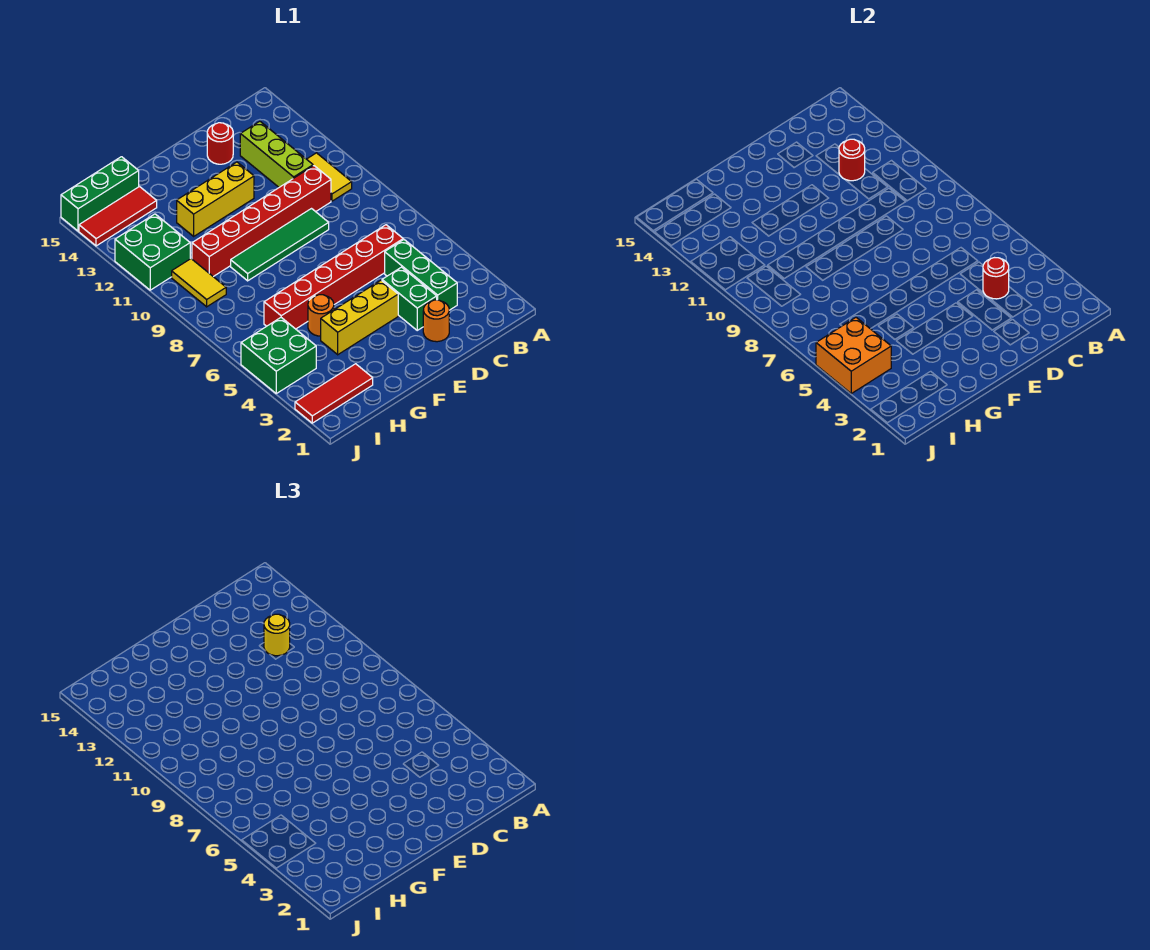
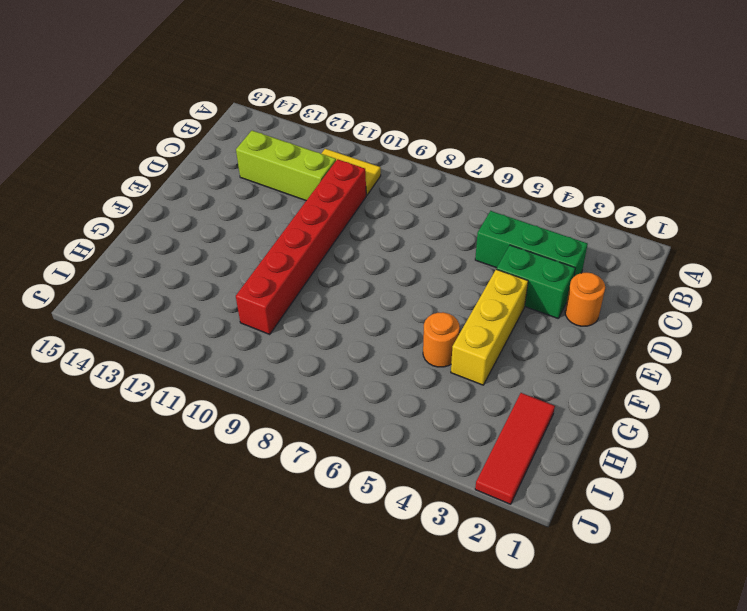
none -> red brick C6:H6 level 1
none -> green tile D9:G9 level 1
none -> red round brick D14 level 1

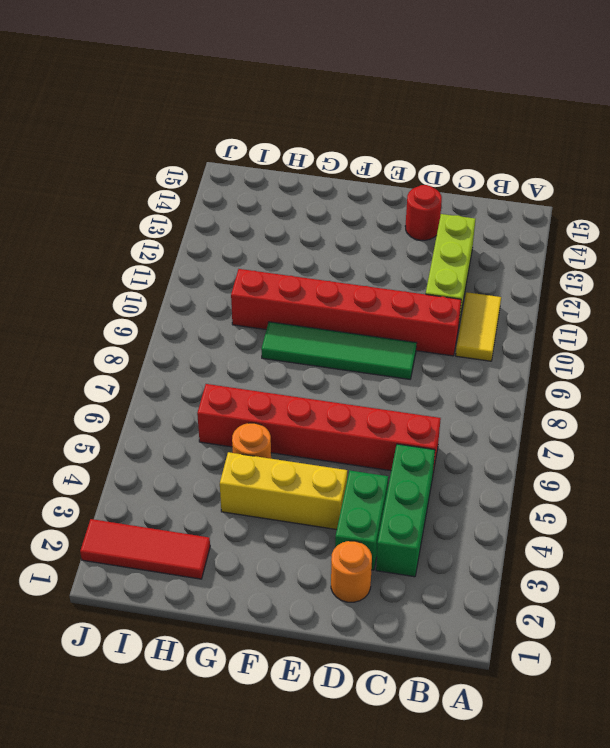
none -> yellow brick E12:G12 level 1
none -> red tile H14:J14 level 1
none -> green brick H15:J15 level 1

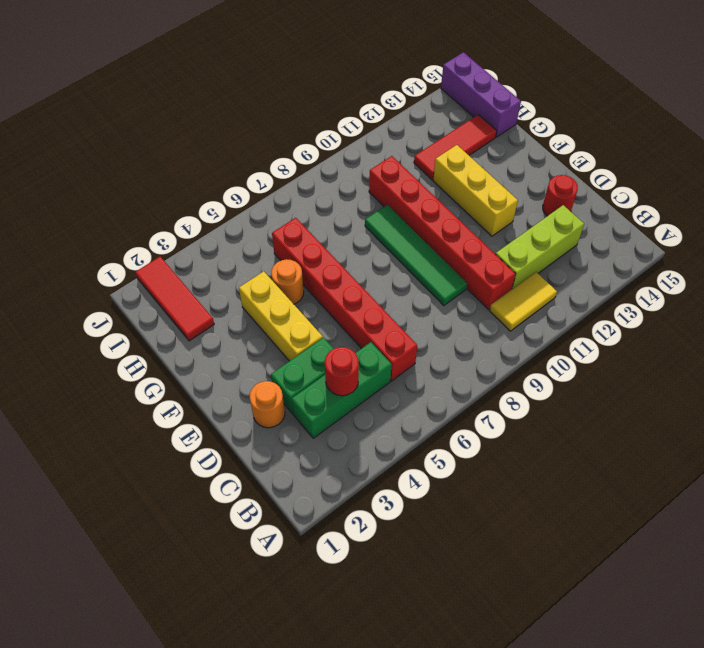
red tile H12:H14 level 1 -> red tile H14:J14 level 1
purple brick H15:J15 level 1 -> green brick H15:J15 level 1
none -> green brick I4:J5 level 1
none -> yellow tile I9:I10 level 1
none -> green brick I11:J12 level 1

